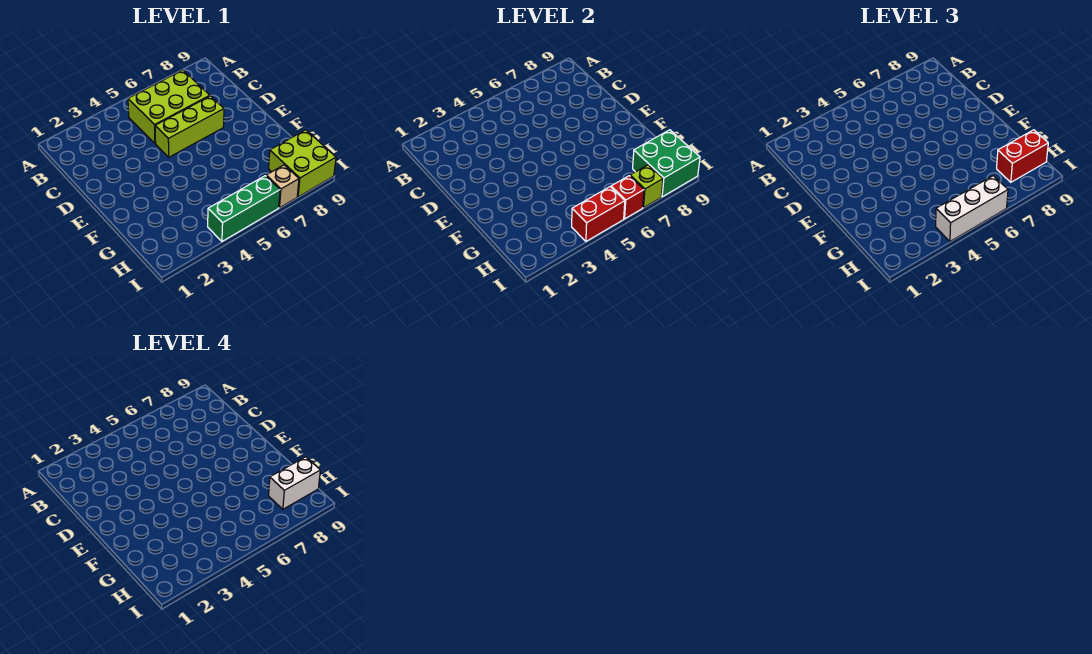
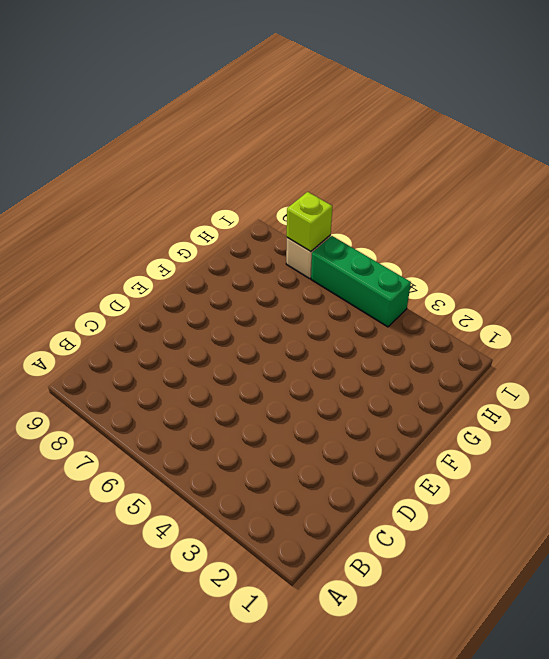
none -> lime brick B5:C7 level 1
none -> lime brick D5:D7 level 1
none -> lime brick H8:I9 level 1

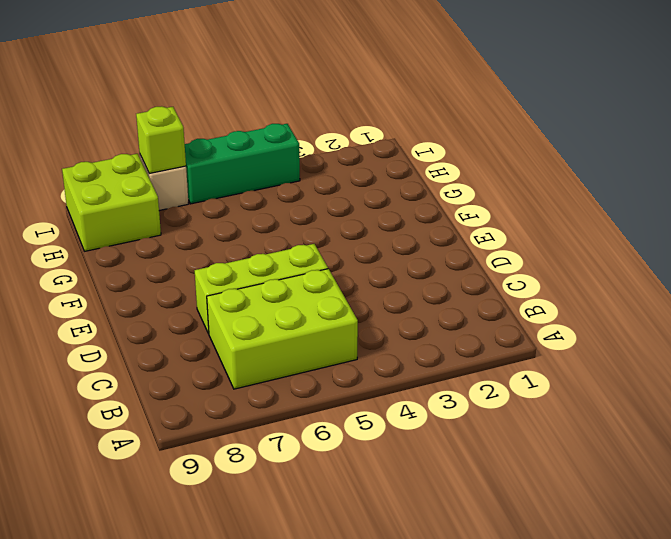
none -> green brick H8:I9 level 2
none -> red brick I4:I5 level 2
none -> red brick I6 level 2

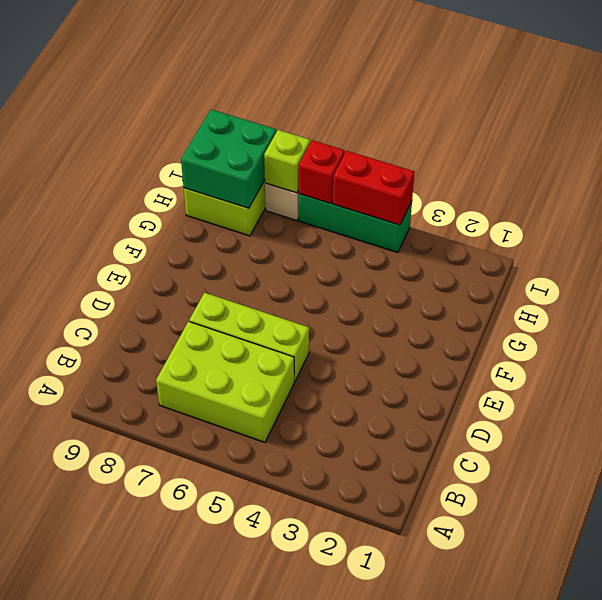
none -> red brick H8:H9 level 3
none -> white brick I4:I6 level 3
none -> white brick H8:H9 level 4

